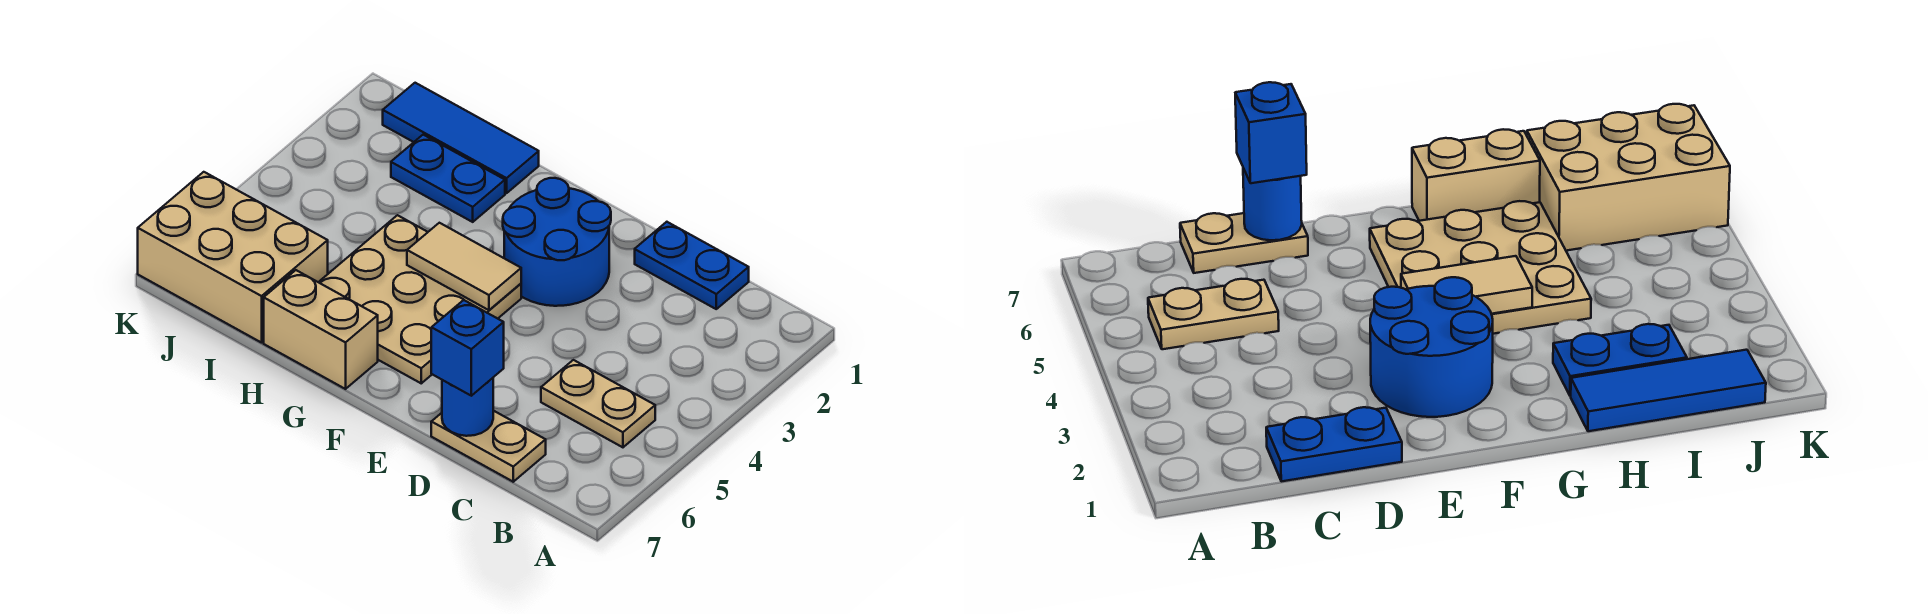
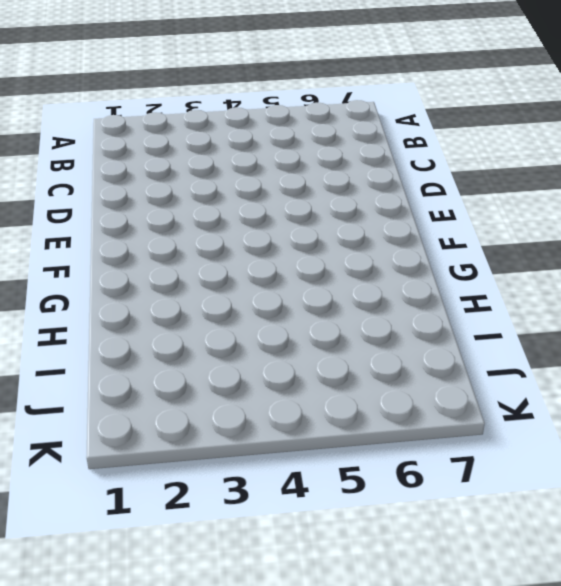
none -> tan plate B5:C5 level 1
none -> blue plate C1:D1 level 1
none -> tan plate C7:D7 level 1

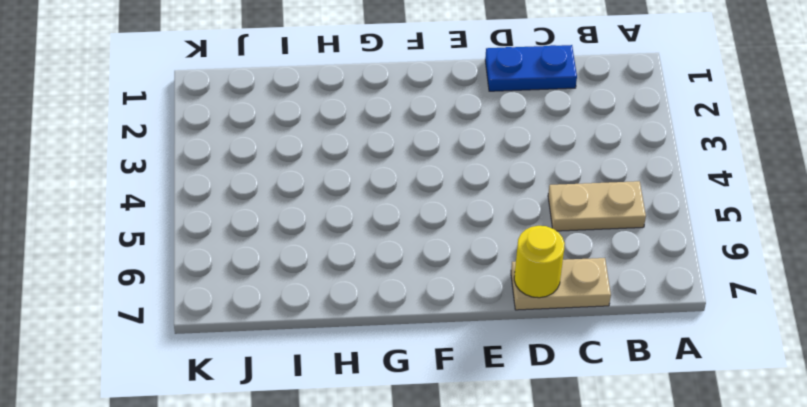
yellow round brick D7 level 2 -> blue round brick D7 level 2
none -> blue round brick E2:F3 level 1
none -> tan plate F4:H6 level 1
none -> tan brick G7:H7 level 1

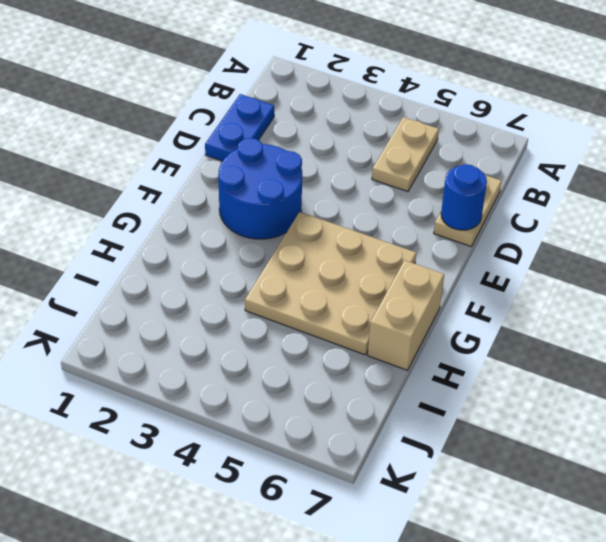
none -> blue tile H1:J1 level 1
none -> blue plate H2:I2 level 1
none -> tan brick I6:K7 level 1

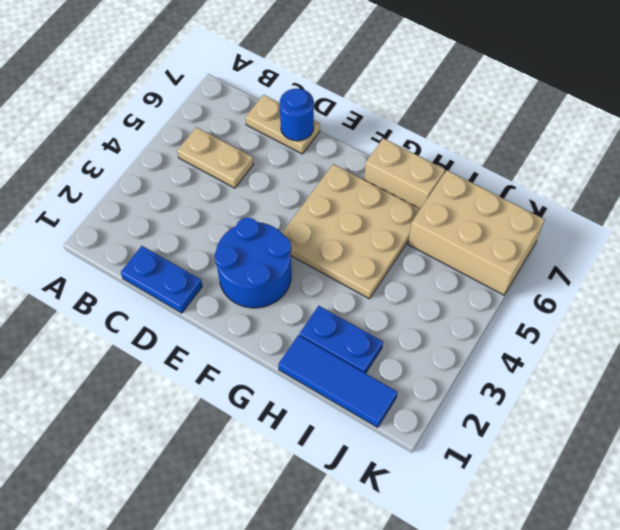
none -> tan tile F4:G4 level 2
none -> blue brick D7 level 3

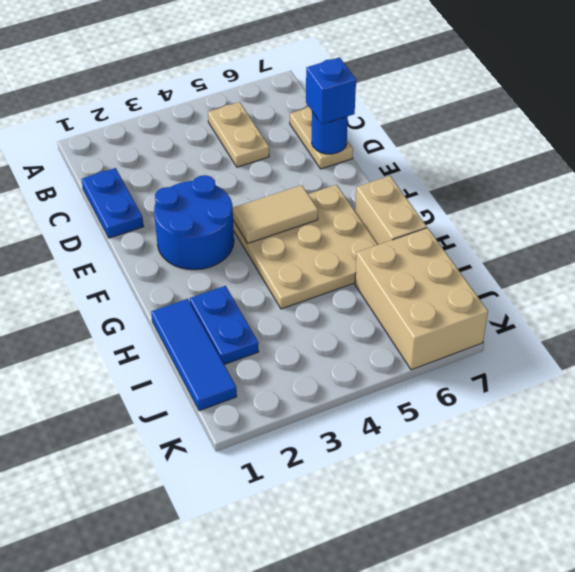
tan tile F4:F5 level 2 -> tan tile F4:G4 level 2

